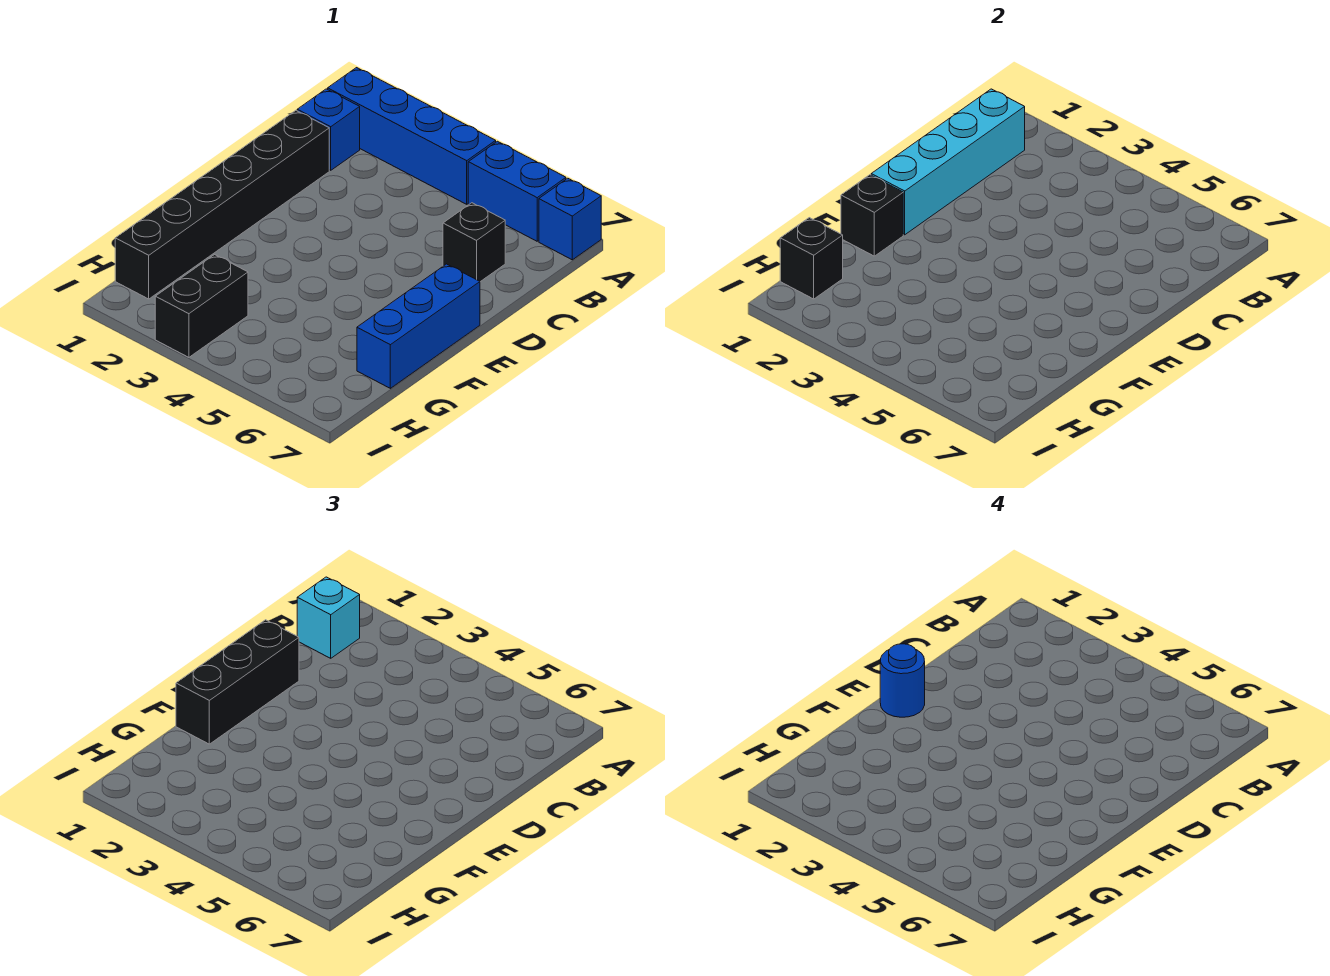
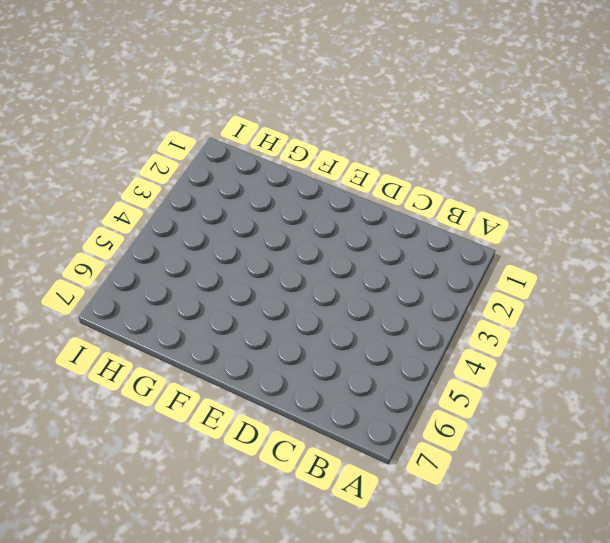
none -> blue brick A1:A4 level 1
none -> blue brick A5:A6 level 1
none -> blue brick A7 level 1

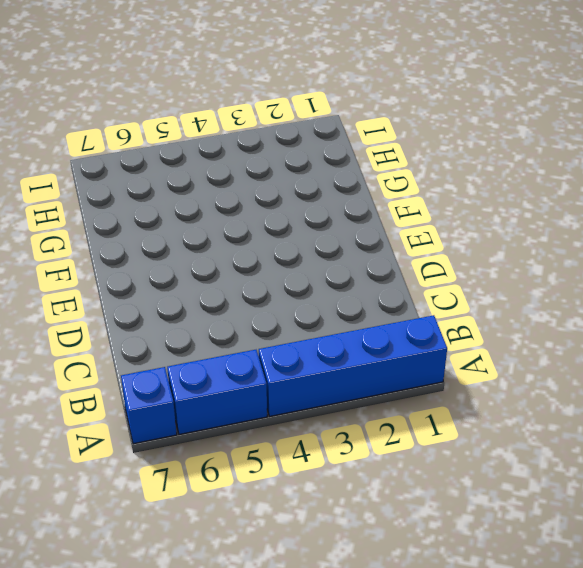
none -> blue brick B1 level 1
none -> black brick C1:H1 level 1
none -> black brick C6 level 1

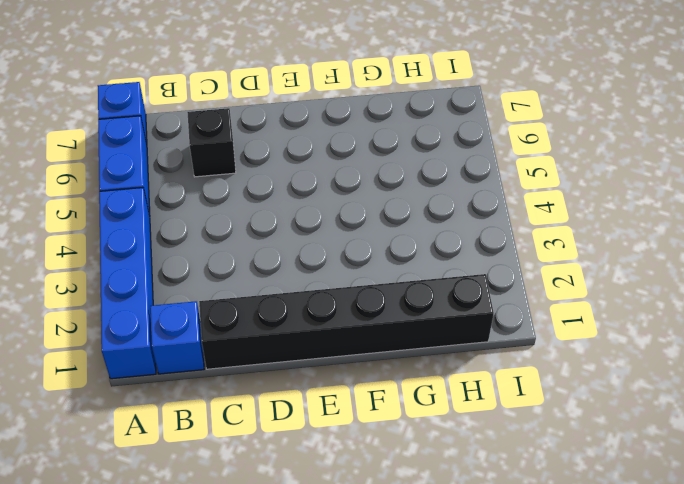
none -> blue brick E7:G7 level 1
none -> black brick H3:I3 level 1
none -> cyan brick B1:E1 level 2

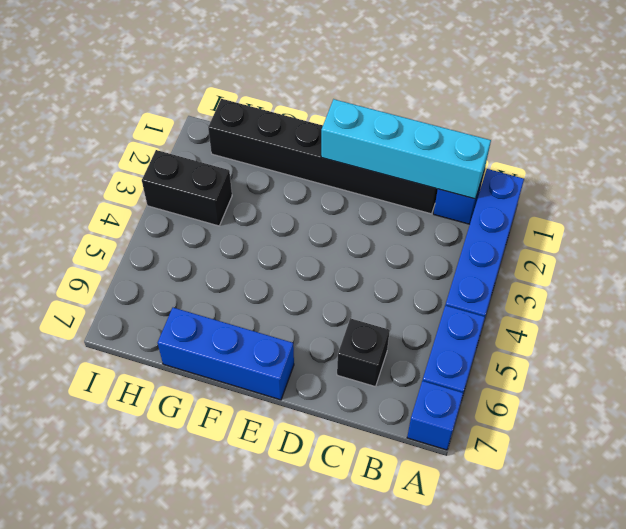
none -> black brick F1 level 2
none -> black brick H1 level 2
none -> cyan brick B1 level 3

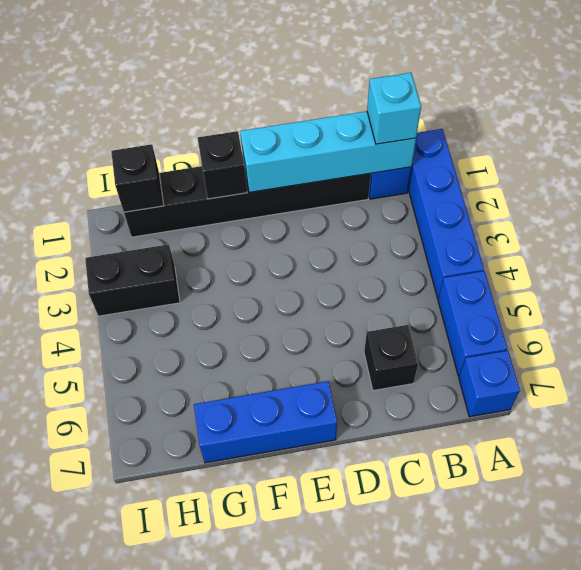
none -> black brick D1:F1 level 3
none -> blue round brick E1 level 4

